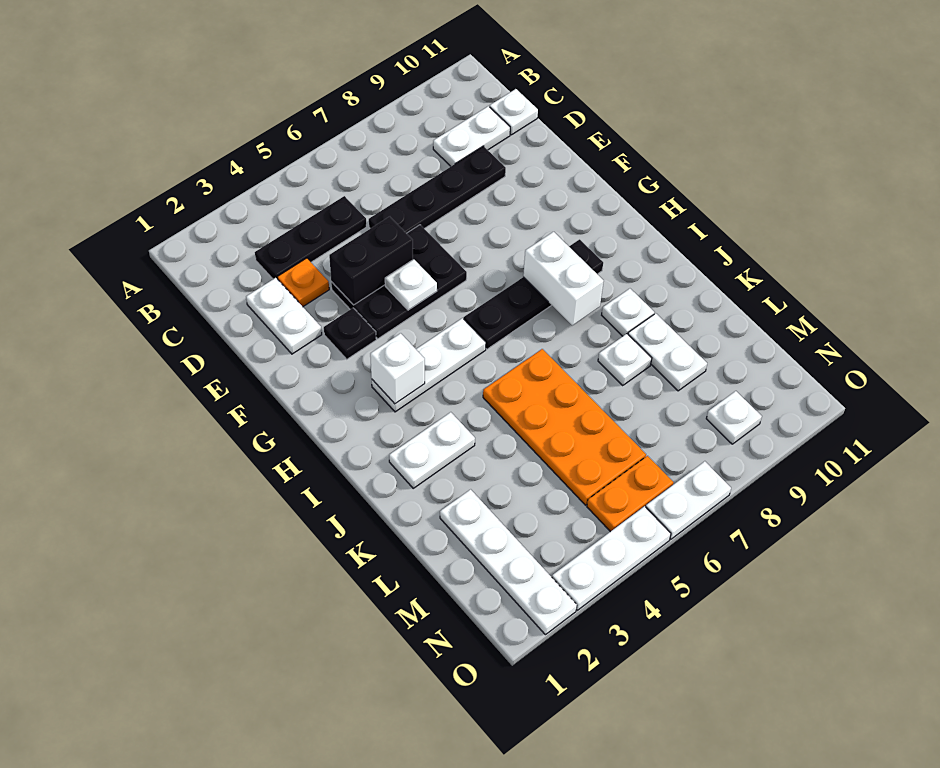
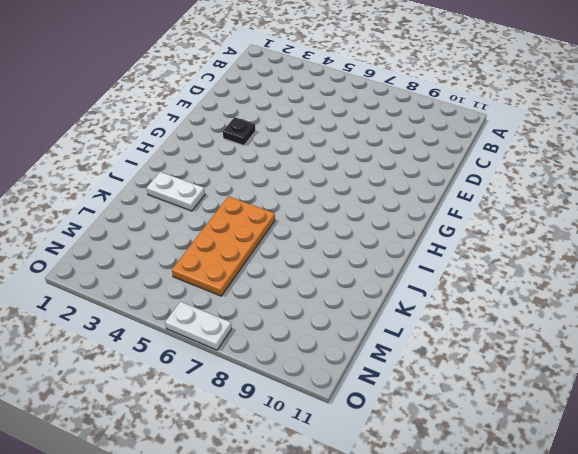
none -> black plate C3:C5 level 1
none -> white plate C9:C10 level 1
none -> white plate C11 level 1

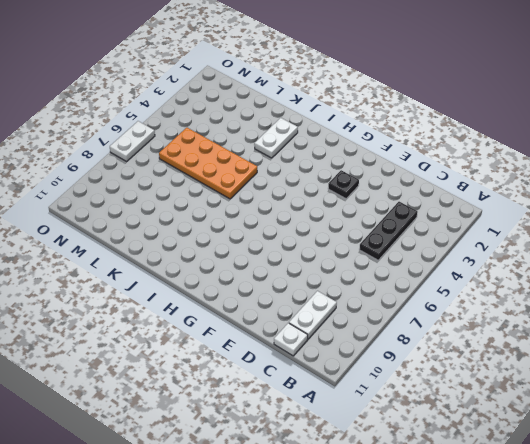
none -> white plate D2:E2 level 1
none -> orange plate D3 level 1
none -> black plate D6:D9 level 1

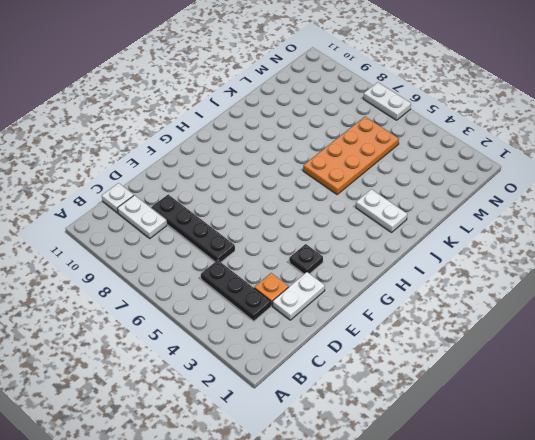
none -> black plate E4:F6 level 1
none -> white plate H3:H5 level 1
none -> black plate H6:H9 level 1

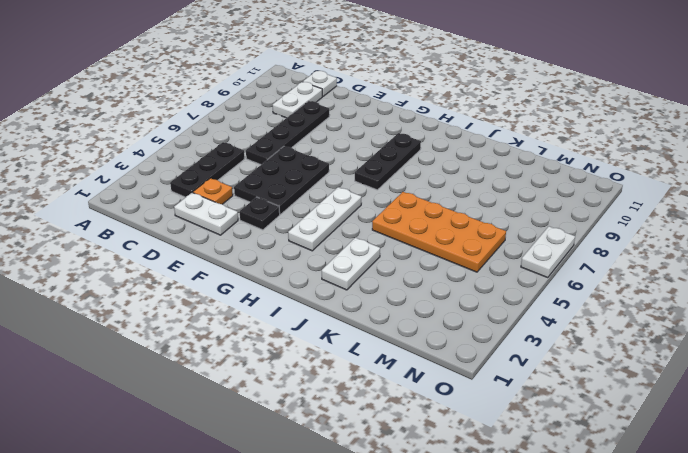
black plate H7:H9 level 1 -> black plate H6:H9 level 1
none -> white plate J9 level 1
none -> white plate K8 level 1
none -> white plate K9:L9 level 1

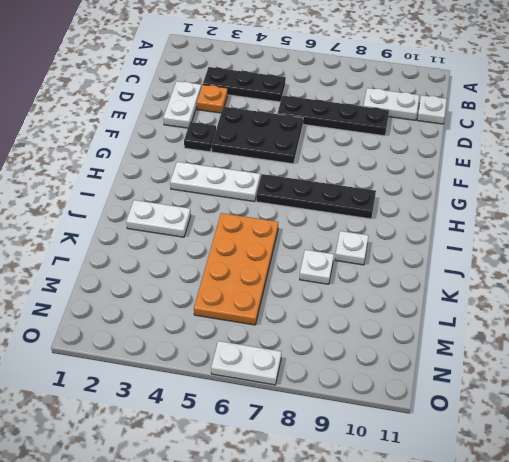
none -> white plate K9:L9 level 1
none -> white plate L2:O2 level 1
none -> orange plate N5:N6 level 1

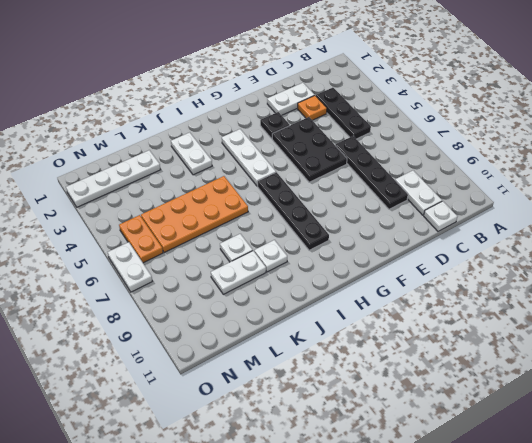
none -> white plate N9 level 1
none -> white plate O3:O5 level 1
none -> black brick E4:E5 level 2

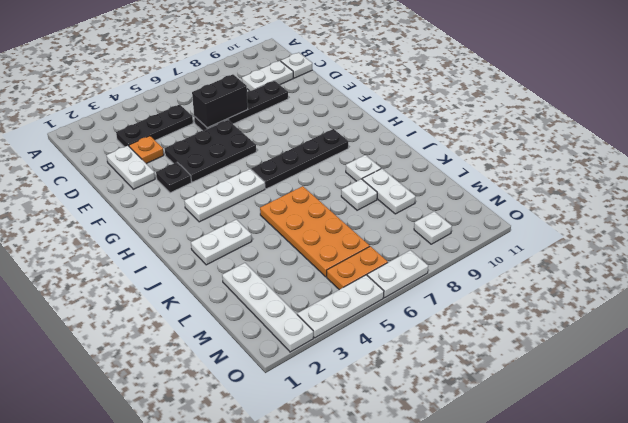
black brick D6:D7 level 2 -> black brick E4:E5 level 2
none -> white plate F5 level 2
none -> white brick H3 level 2
none -> white brick H8:I8 level 2

